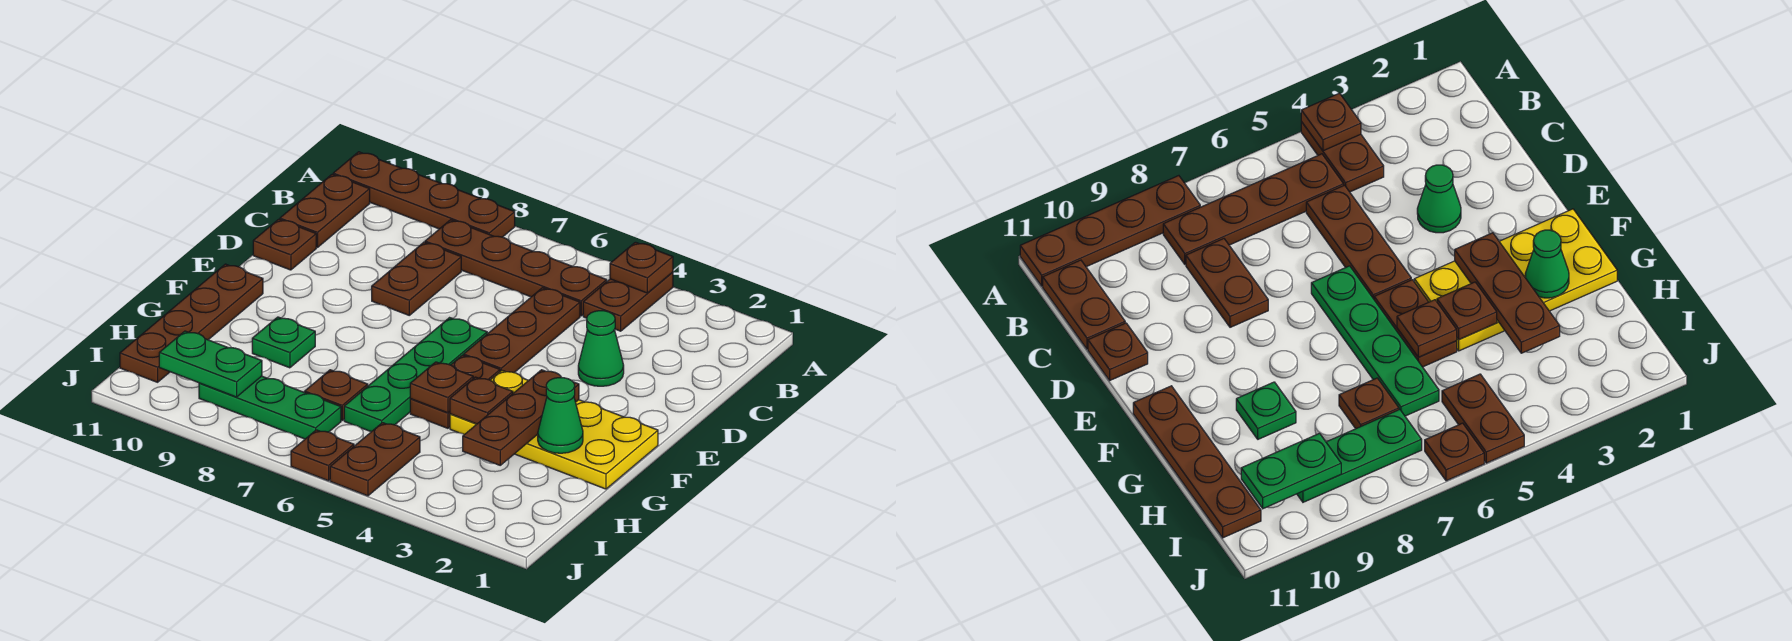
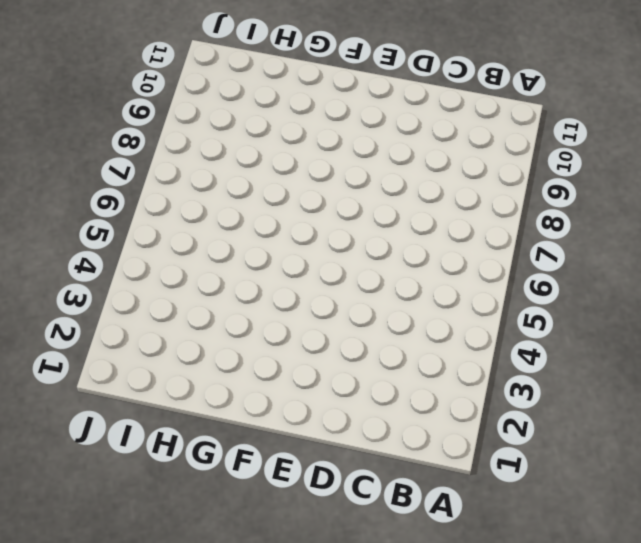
none -> brown plate A4:B4 level 1
none -> brown plate A8:A11 level 1
none -> brown plate B5:B8 level 1

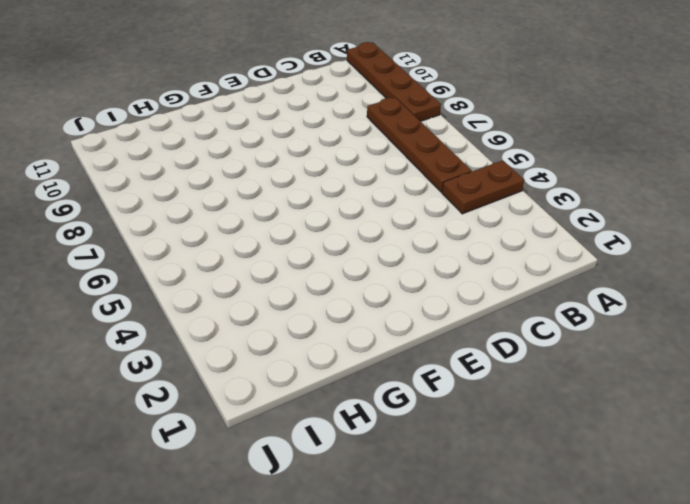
none -> brown plate B11:C11 level 1
none -> brown plate C5:E5 level 1
none -> brown plate C8:D8 level 1

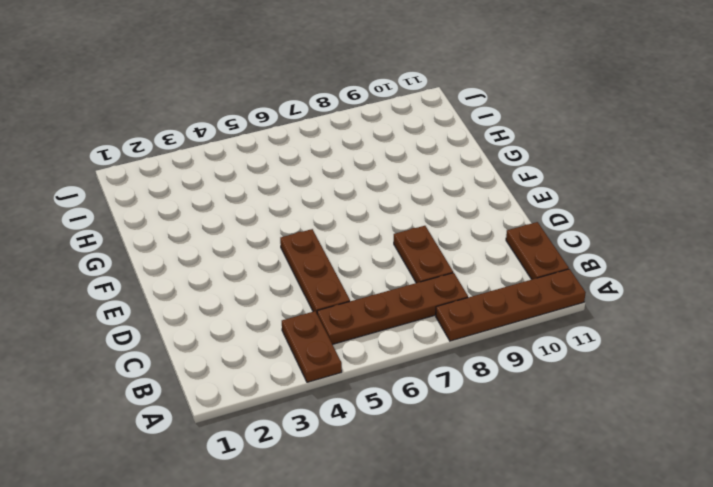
none -> green cone D3 level 1
none -> brown plate D11 level 1
none -> green plate E6:H6 level 1

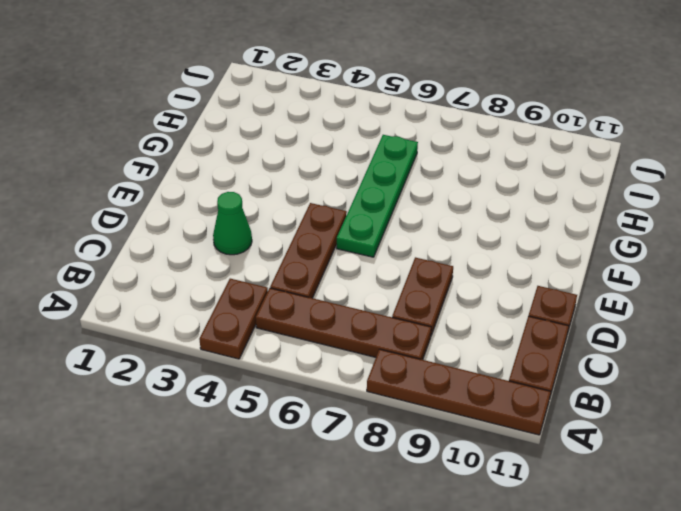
none -> yellow plate F1:G4 level 1
none -> brown plate F5:G5 level 1
none -> brown plate F11:I11 level 1

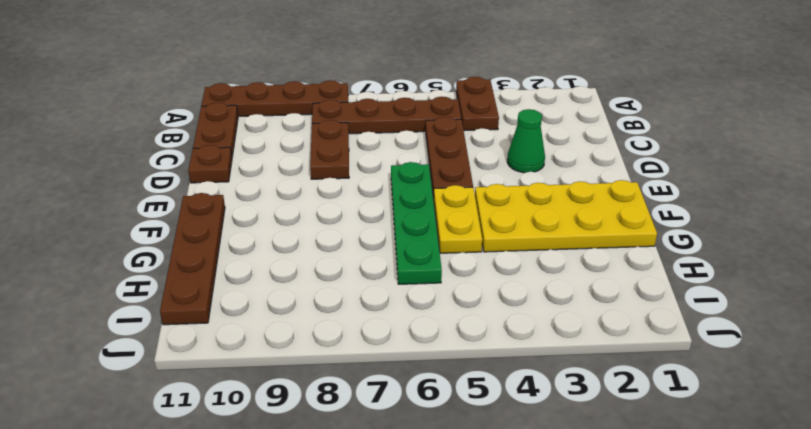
yellow plate F5:G5 level 1 -> brown plate F5:G5 level 1
none -> green plate G9 level 1
none -> brown plate H7 level 1
none -> brown plate I5:J5 level 1

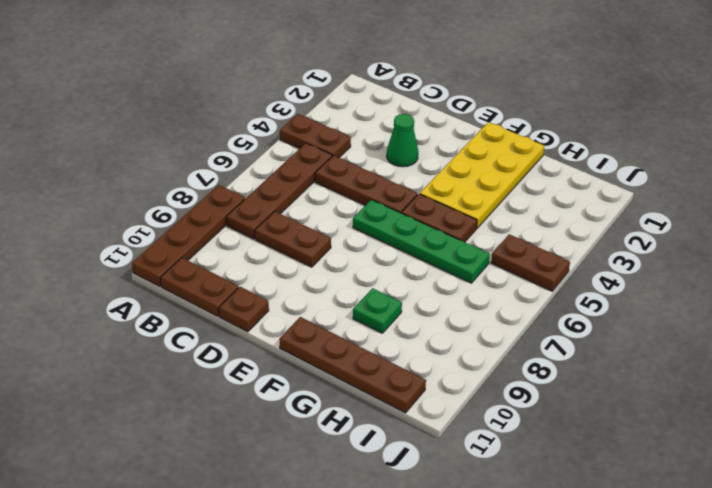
none -> brown plate H7 level 1
none -> green plate I7:I9 level 1
none -> brown plate J6 level 1

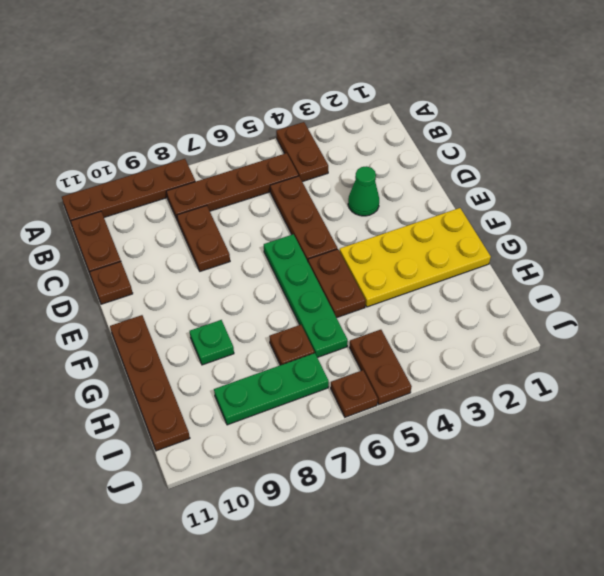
none -> brown plate A4 level 2
none -> brown plate F3:H3 level 2
none -> green cone G2 level 2

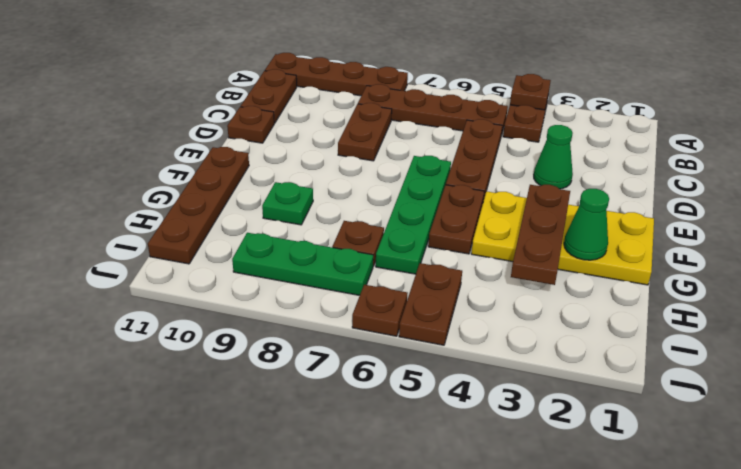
none -> brown plate G4 level 2
none -> brown plate G5 level 2
none -> green plate I9:I10 level 2

